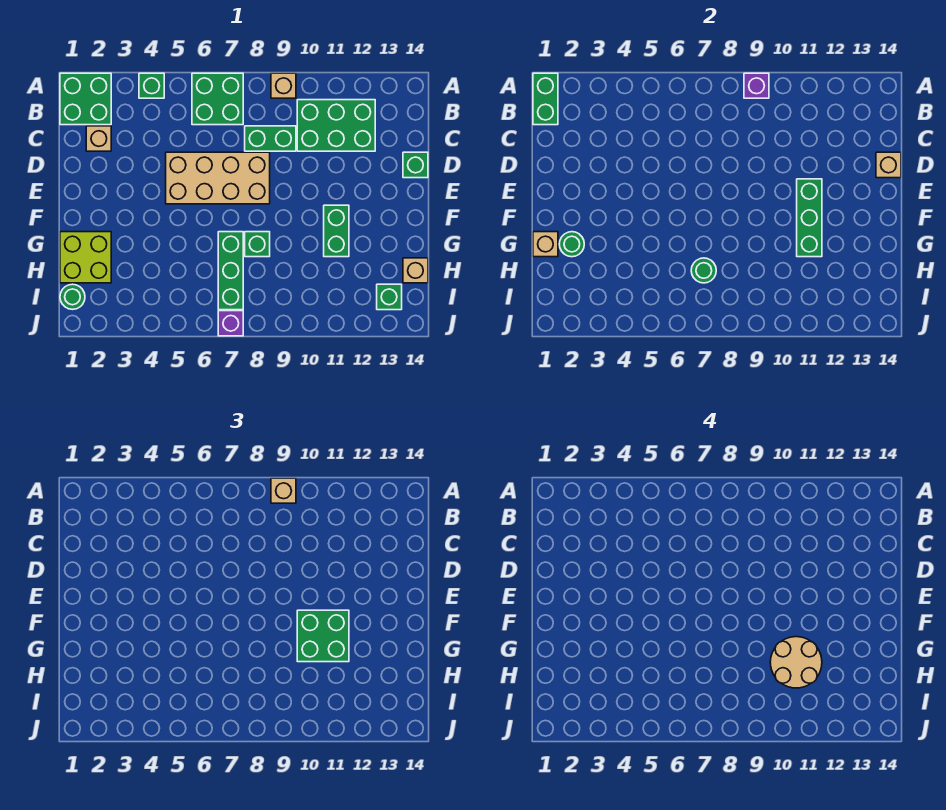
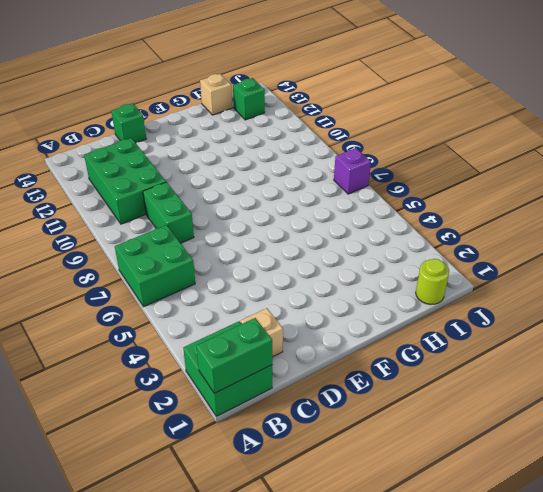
lime round brick I1 level 1 -> green round brick I1 level 1
none -> green brick A4 level 1
none -> tan brick A9 level 1
none -> tan brick D5:E8 level 1

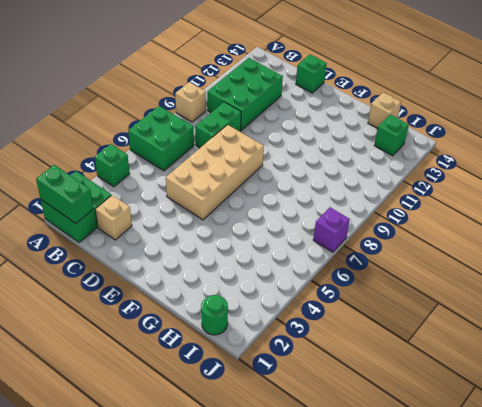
none -> green brick F11:G11 level 1
none -> lime brick G1:H2 level 1
none -> green brick G7:I7 level 1

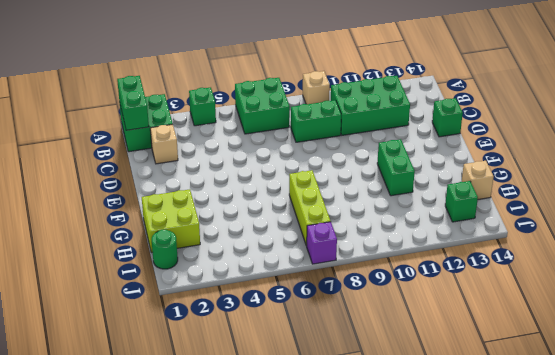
lime brick G7:I7 level 1 -> green brick G7:I7 level 1
none -> tan brick D5:E8 level 1
none -> green brick G8 level 1
none -> purple brick A9 level 2

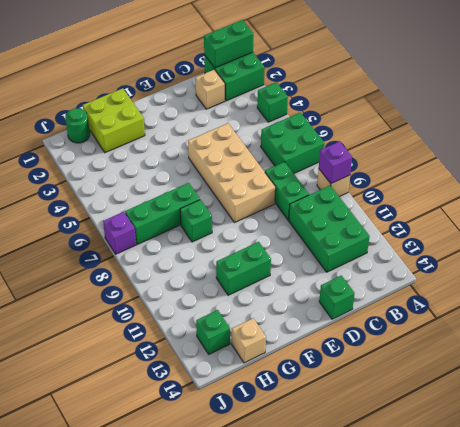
none -> tan brick D14 level 2
none -> green brick E11:G11 level 2
none -> tan brick G1 level 2

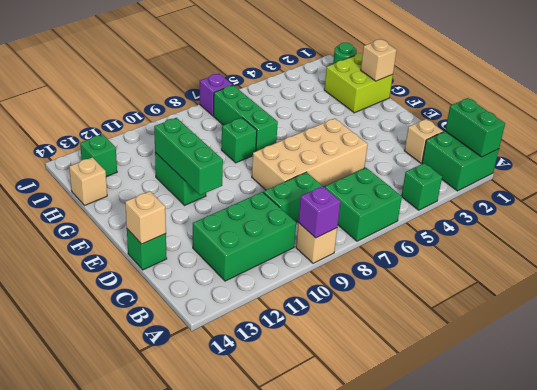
none -> green round brick G2 level 2
none -> green round brick H7 level 2
none -> tan brick A9 level 3

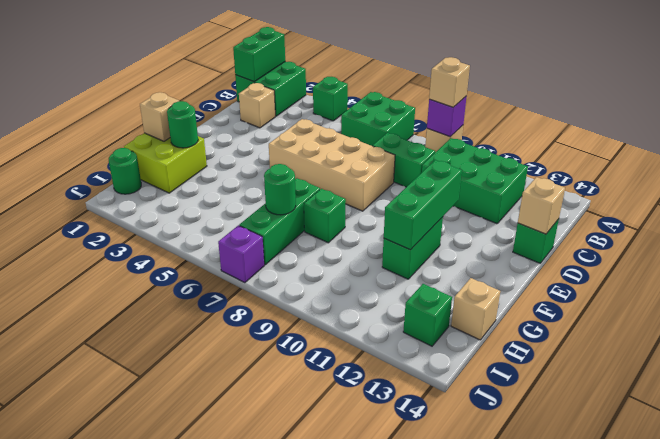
none -> green brick F10:G11 level 3
none -> tan round brick G10:H11 level 4

